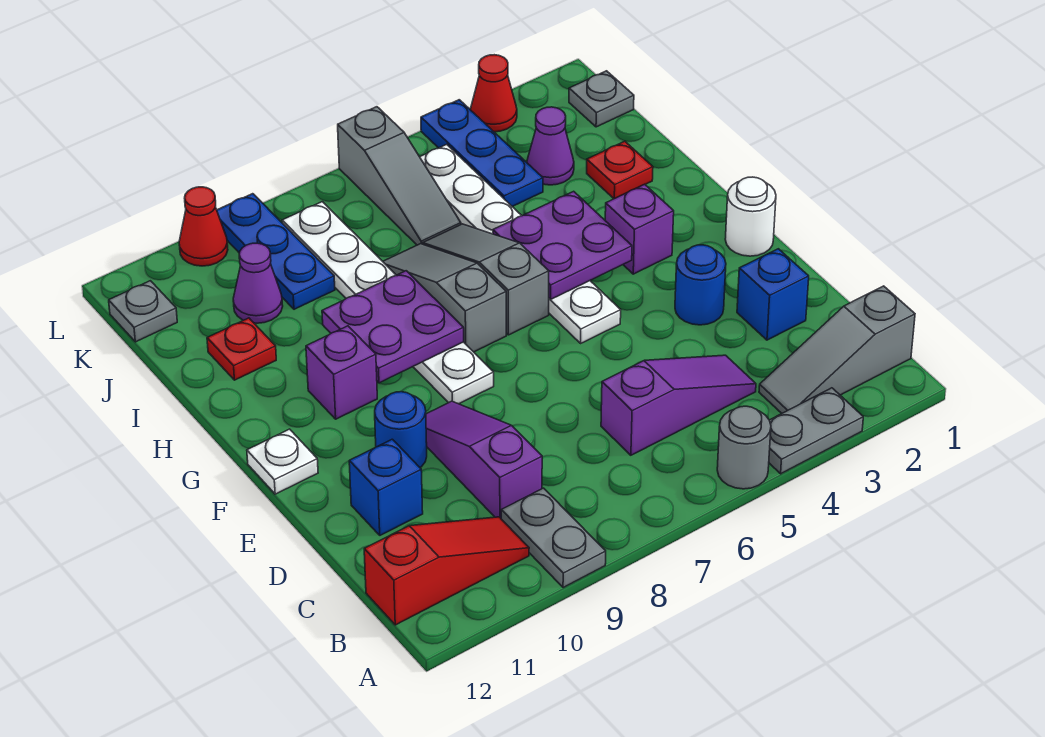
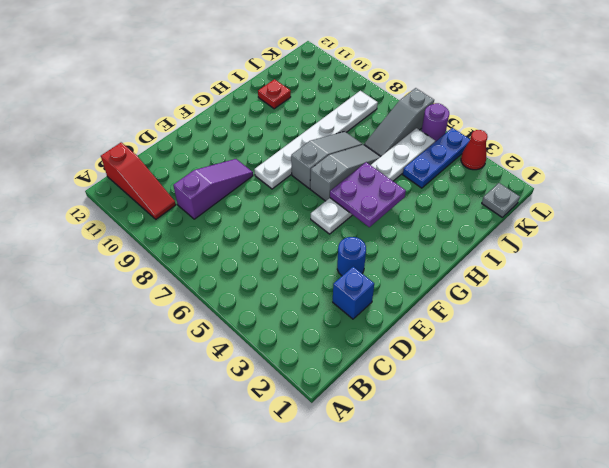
purple round brick L5 level 1 -> none
none -> grey plate A3:A4 level 1
none -> grey round brick A5 level 1
none -> grey plate A9:B9 level 1
none -> grey slope B1:B3 level 1 top 1

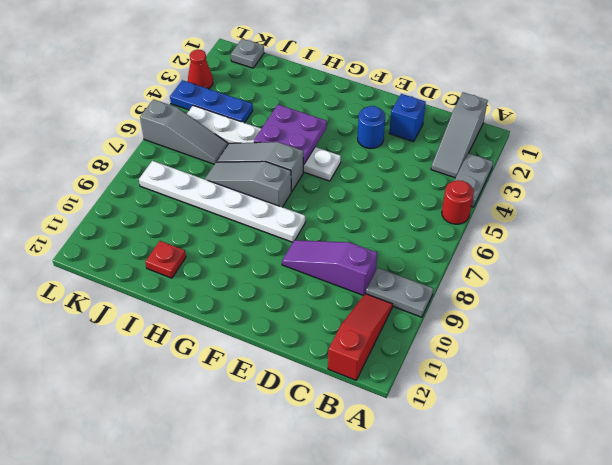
red round brick A5 level 1 -> grey round brick A5 level 1
none -> purple slope C4:C6 level 1 top 6
none -> blue brick D11 level 1
none -> blue round brick E10 level 1
none -> white round brick F1 level 1

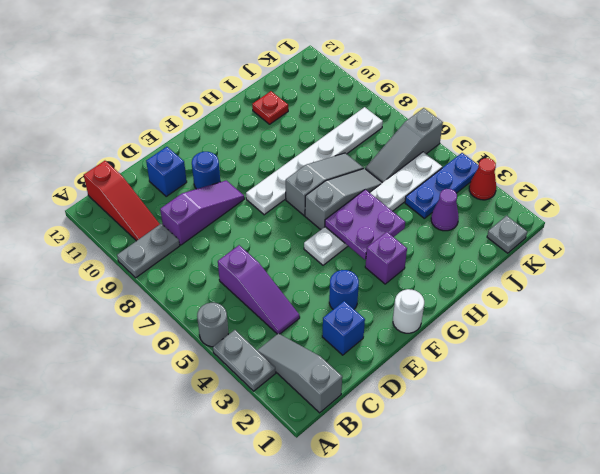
none -> white plate F12 level 1
none -> purple brick G10 level 1
none -> red plate I2 level 1
none -> blue plate J9:L9 level 1

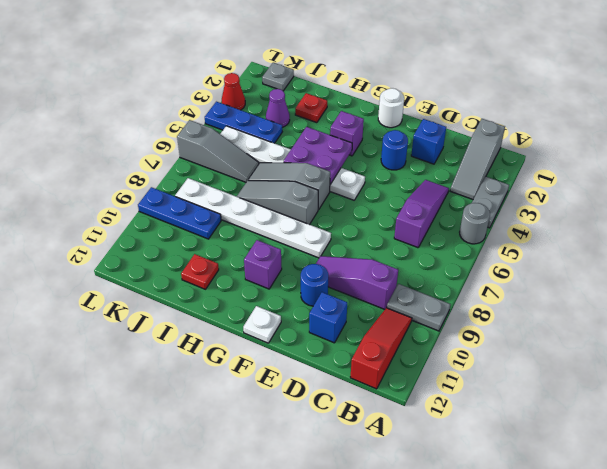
none -> purple cone J10 level 1
none -> grey plate K12 level 1
none -> red cone L10 level 1
none -> purple plate G8:H9 level 2

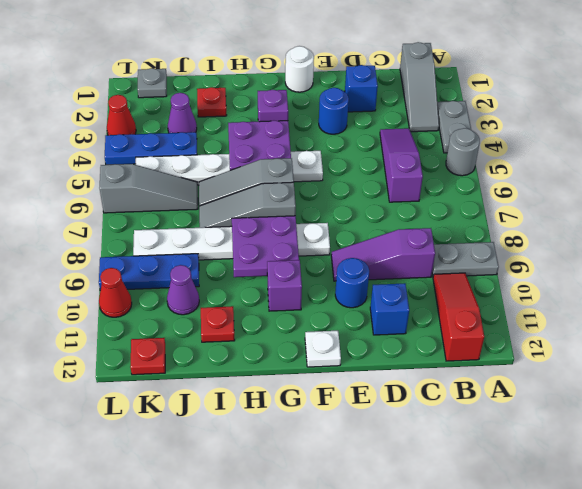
red plate K12 level 1 -> grey plate K12 level 1

